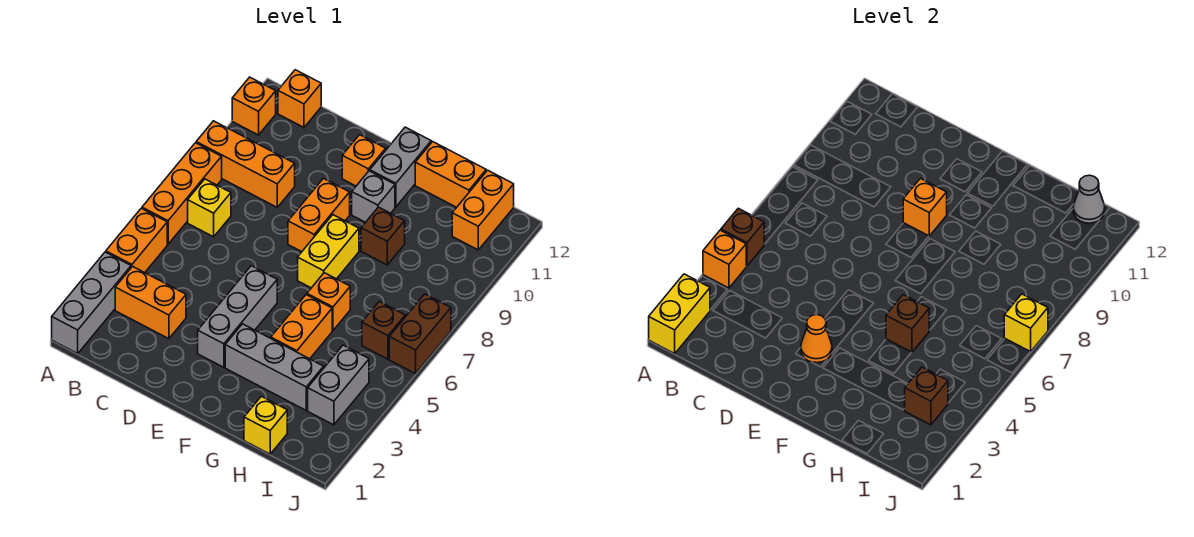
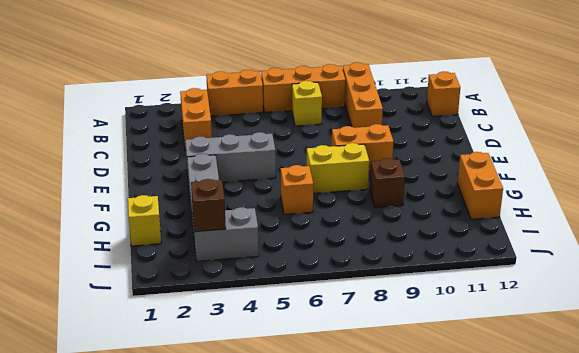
none -> grey brick A1:A3 level 1
none -> orange brick A11 level 1
none -> orange brick E11 level 1
none -> grey brick F10 level 1

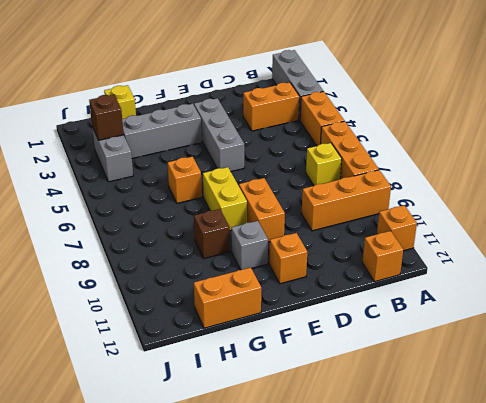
none -> grey brick F11:F12 level 1
none -> orange brick G4:G5 level 1
none -> brown brick I6 level 1
none -> orange brick I11:I12 level 1

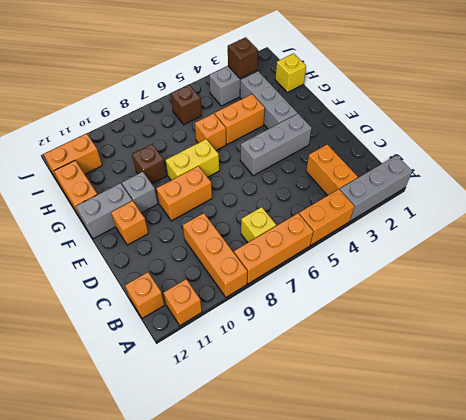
none -> brown brick J6:J7 level 1
none -> yellow brick A1:A2 level 2
none -> orange brick A4 level 2
none -> brown brick A5 level 2

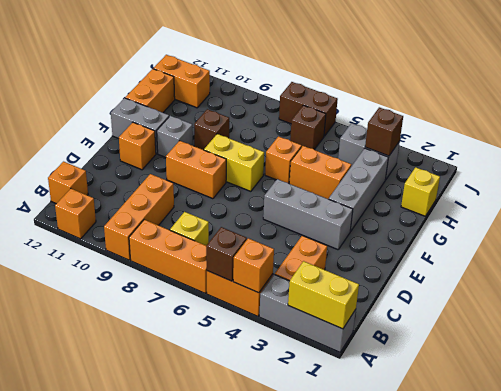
none -> orange cone E3 level 2
none -> orange brick E9 level 2
none -> brown brick G5 level 2
none -> grey cone I12 level 2

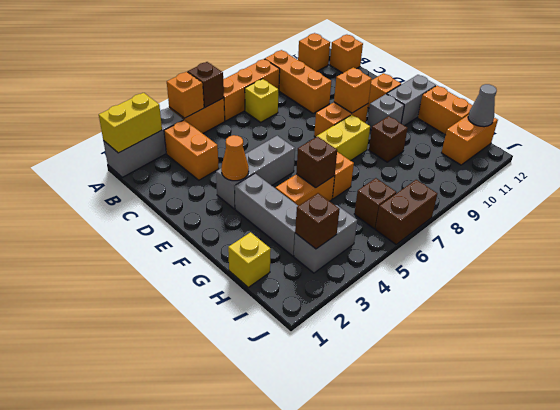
none -> yellow brick J7 level 2

